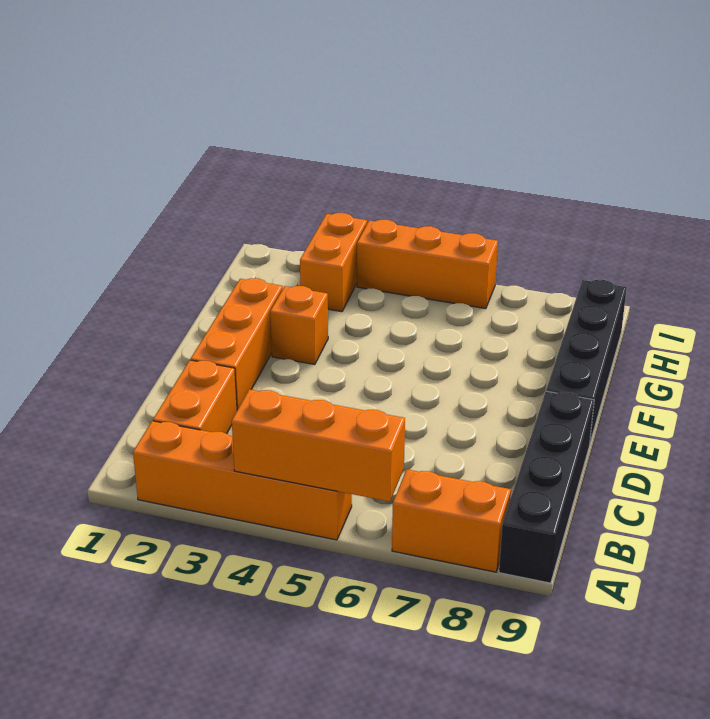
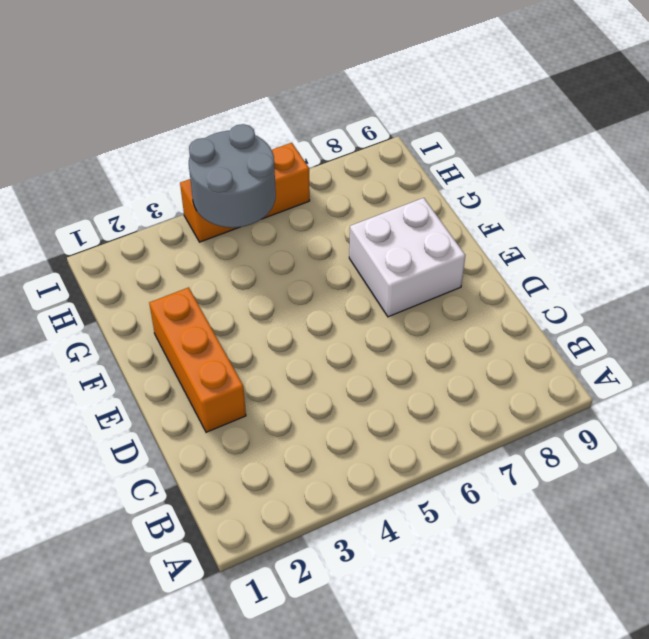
white brick E7:F8 level 1 -> none
grey round brick H4:I5 level 2 -> none
none -> orange brick A2:A5 level 1
none -> orange brick A7:A8 level 1

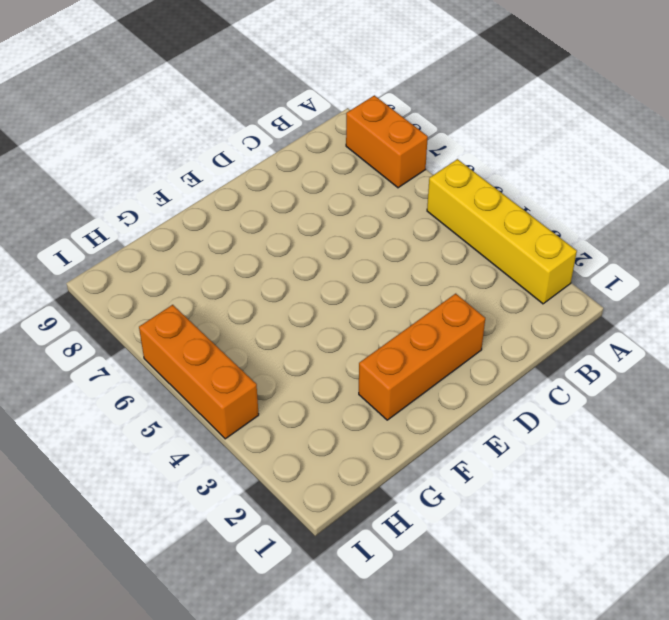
yellow brick A2:A5 level 1 -> orange brick A2:A5 level 1
none -> black brick A9:D9 level 1
none -> orange brick B2:C2 level 1

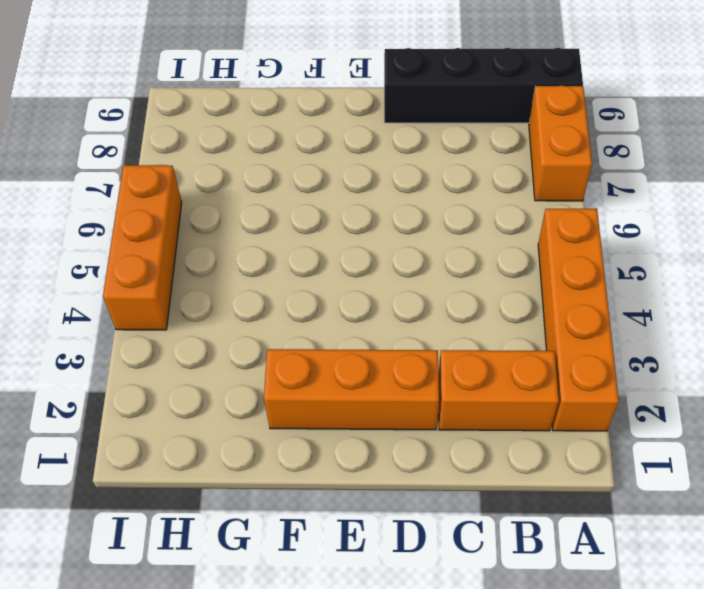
none -> black brick E9:H9 level 1
none -> orange brick F3 level 1

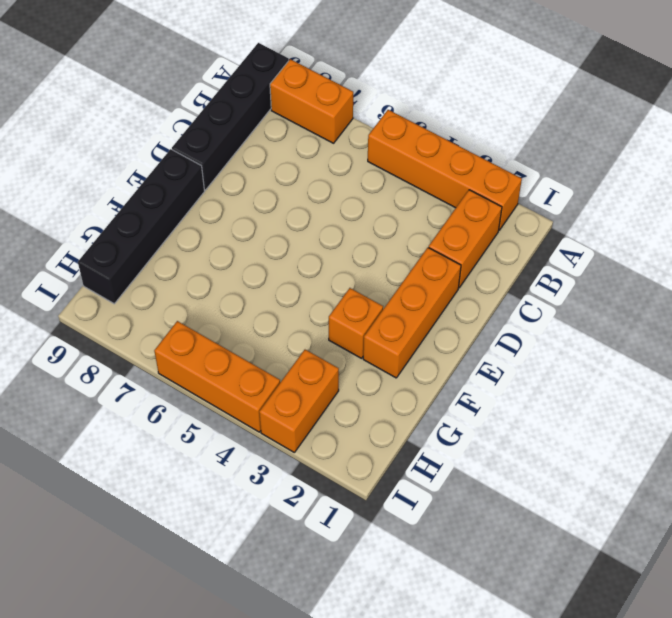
none -> orange brick A4:A6 level 2

